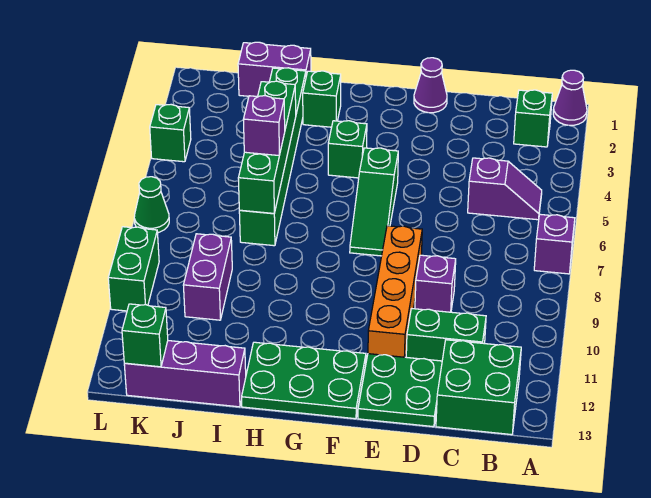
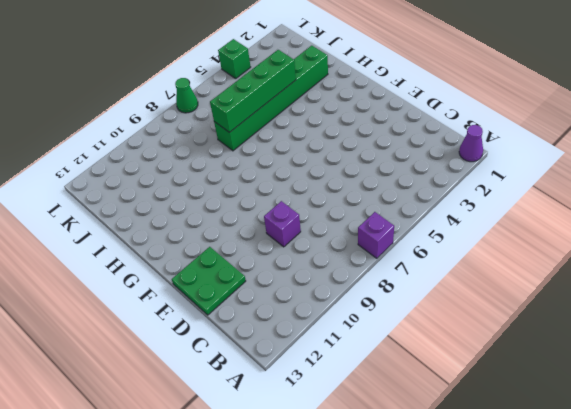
none -> green brick B2 level 1
none -> purple slope B5:C5 level 1 top C
none -> green brick B12:C13 level 1

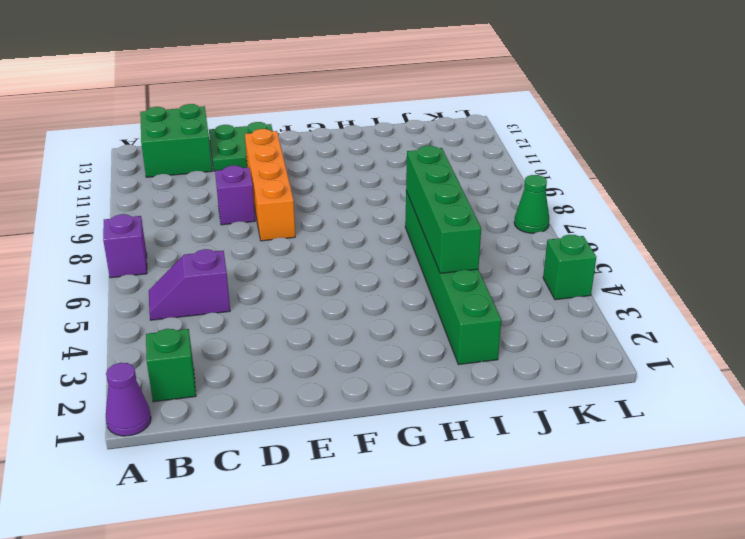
none -> green brick C11:D11 level 1
none -> purple cone E1 level 1
none -> green slope F5:F7 level 1 top 5

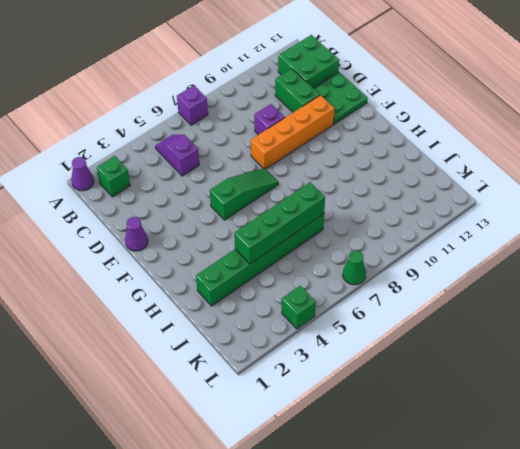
none -> green plate F12:H13 level 1
none -> green brick G4 level 1
none -> green brick H2 level 1

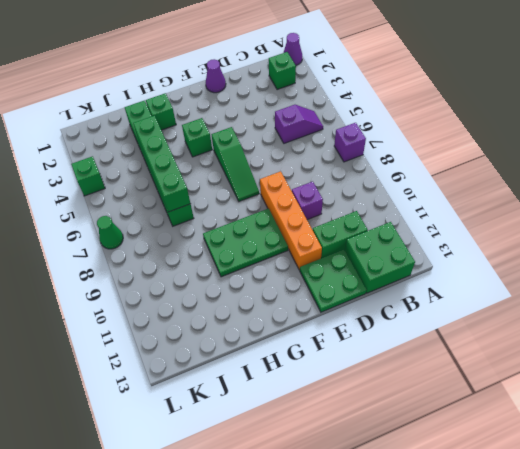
green plate F9:H10 level 1 -> green plate F12:H13 level 1
none -> purple brick I1:J1 level 1
none -> purple brick I13:K13 level 1
none -> purple brick J9:J10 level 1

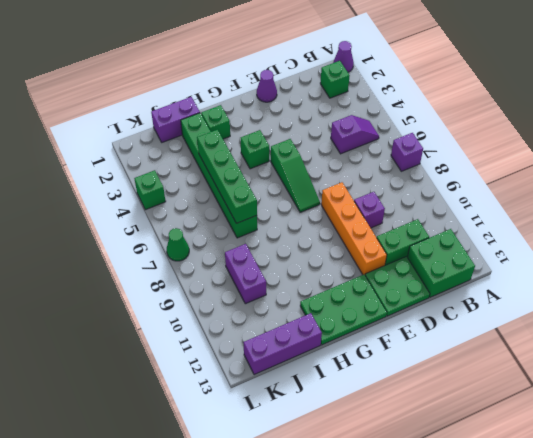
none -> green brick L9:L10 level 1
none -> green brick K13 level 2
none -> purple brick I6 level 3

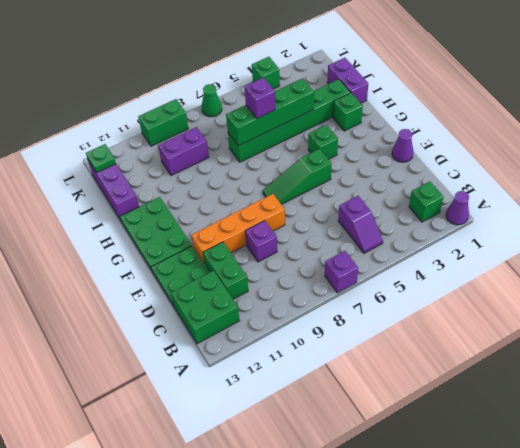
green plate K13 level 2 -> green brick K13 level 2

